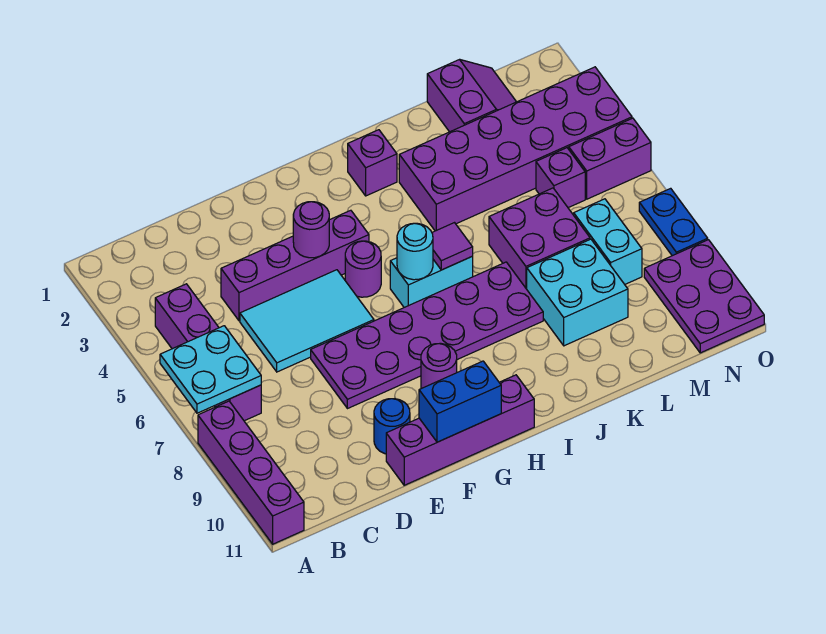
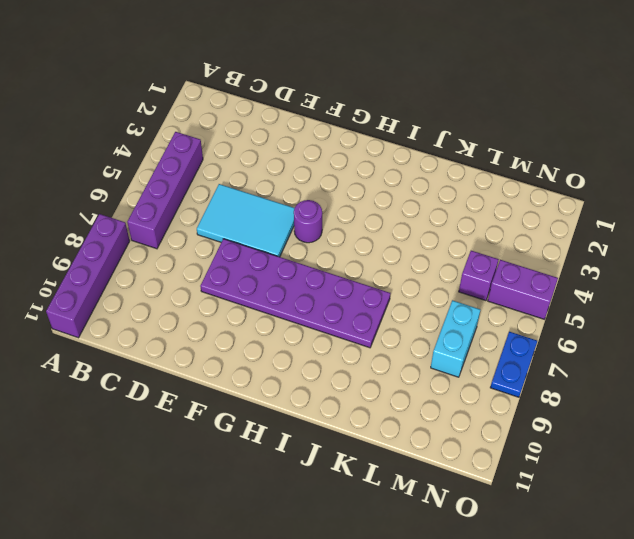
none -> purple brick D4:G4 level 1
none -> blue round brick E10 level 1
none -> purple brick E11:H11 level 1

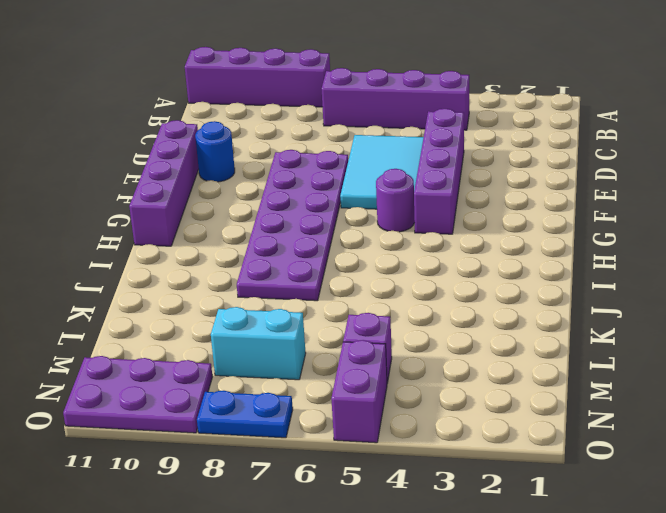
none -> purple round brick G9 level 1
none -> cyan brick H6:I6 level 1
none -> purple brick I2 level 1

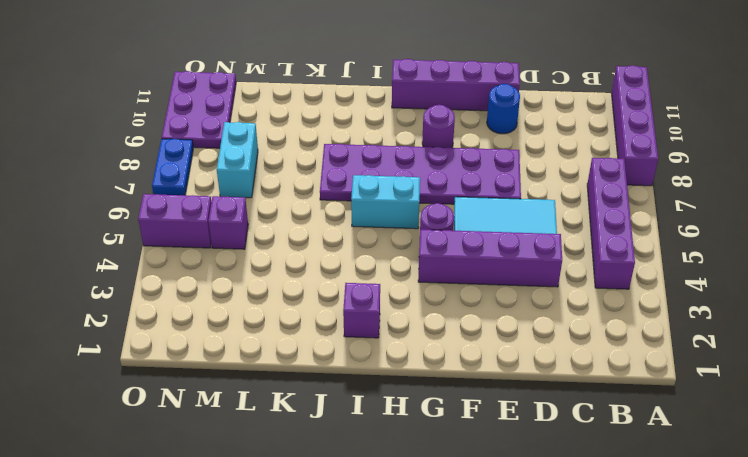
none -> purple brick J3:O4 level 1
none -> purple brick K6:L7 level 1
none -> cyan brick K8:L9 level 1

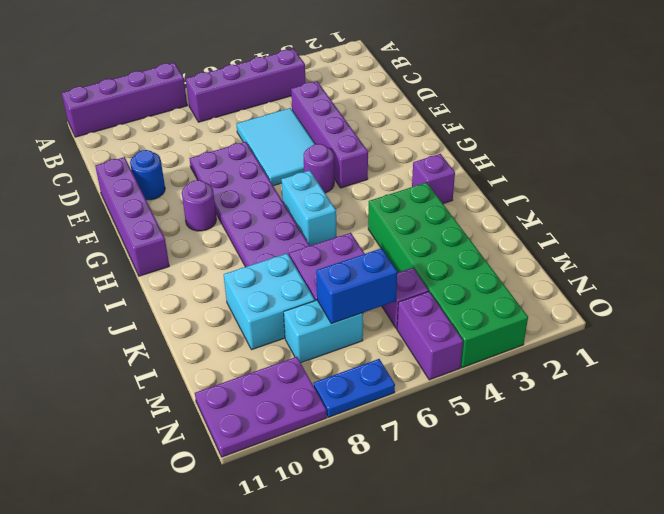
green brick J3:O4 level 1 -> purple brick J3:O4 level 1
blue brick M6:M7 level 2 -> blue brick F11:G11 level 2
none -> purple slope L1:M2 level 1 top L
none -> cyan plate A6:B7 level 2
none -> purple round brick F4 level 2

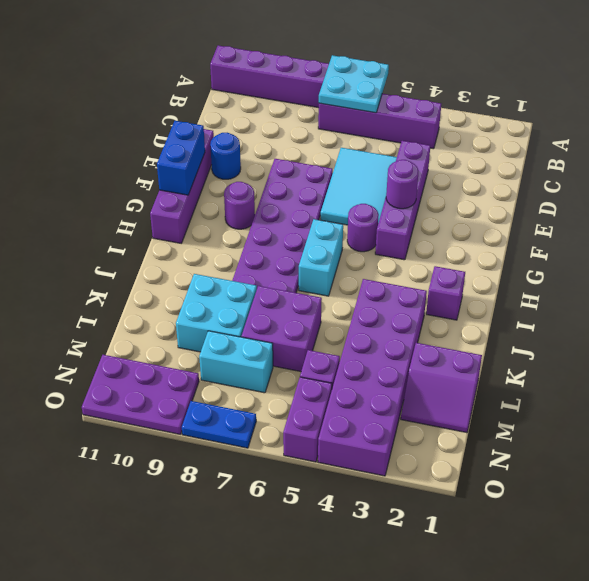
none -> cyan round brick H6 level 2
none -> purple tile I6 level 2

